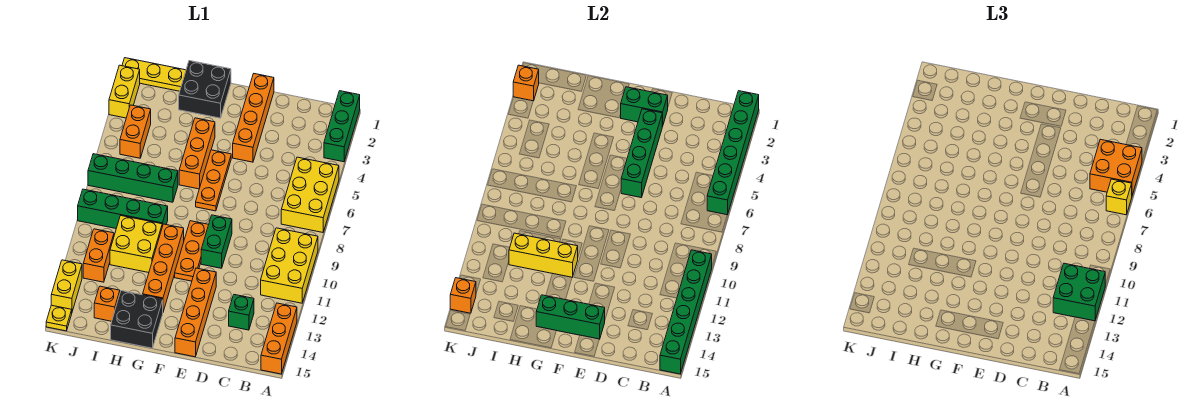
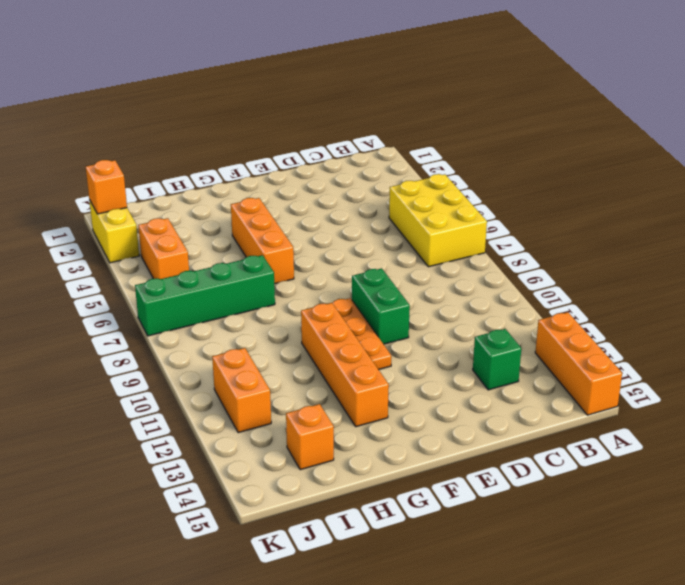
none -> green brick A1:A3 level 1
none -> yellow brick A9:B11 level 1
none -> orange brick E1:E4 level 1
none -> orange brick E12:E15 level 1

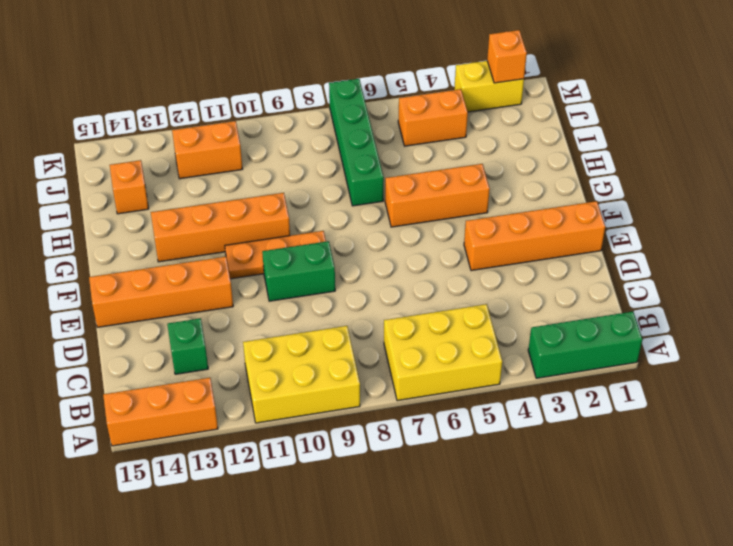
none -> orange plate F5:F7 level 1
none -> black brick G1:H2 level 1
none -> black brick G14:H15 level 1
none -> green brick H9:K9 level 1

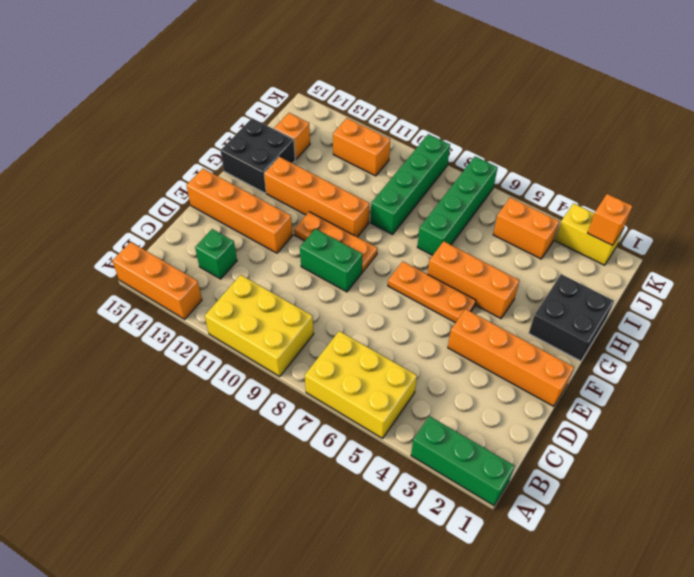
none -> yellow brick H10:I11 level 1
none -> yellow plate I1:K1 level 1
none -> yellow brick K13:K14 level 1
none -> yellow plate K15 level 1

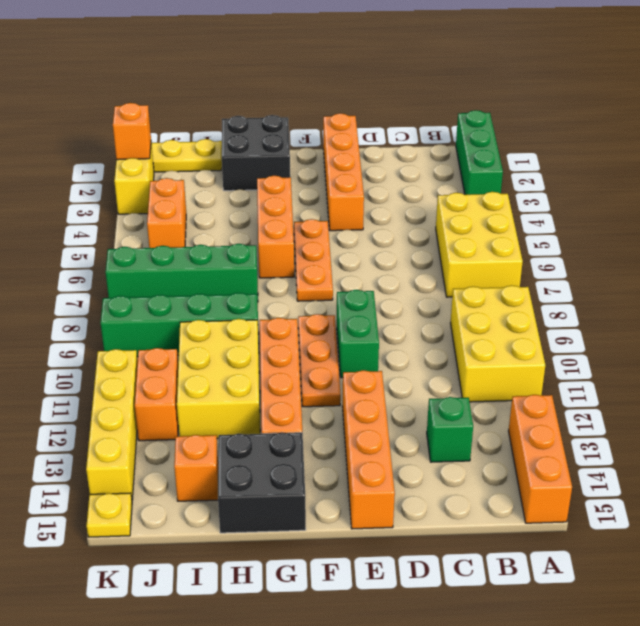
yellow brick H10:I12 level 1 -> yellow brick H10:I11 level 1
yellow brick K11:K14 level 1 -> yellow brick K13:K14 level 1
none -> green brick A1:A6 level 2
none -> green brick A10:A15 level 2
none -> green brick E2:F2 level 2
none -> green brick E3:E6 level 2

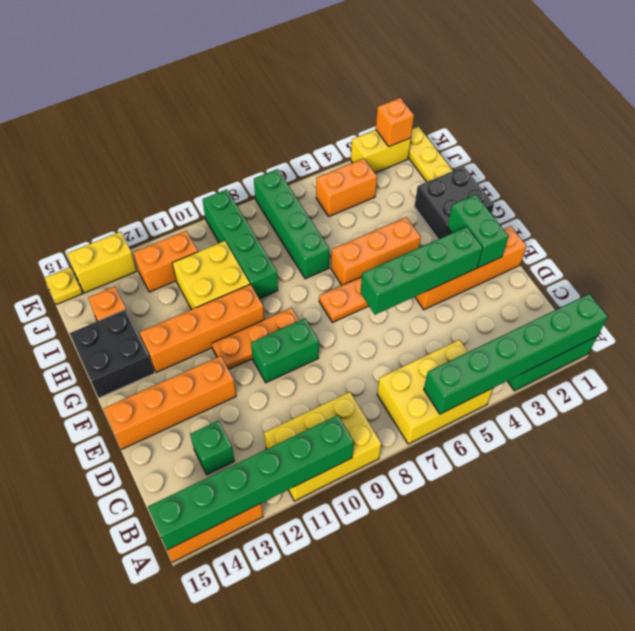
none -> green brick E14:G14 level 2
none -> yellow brick G11:I11 level 2
none -> orange brick K14 level 2
none -> orange brick A4:B5 level 3

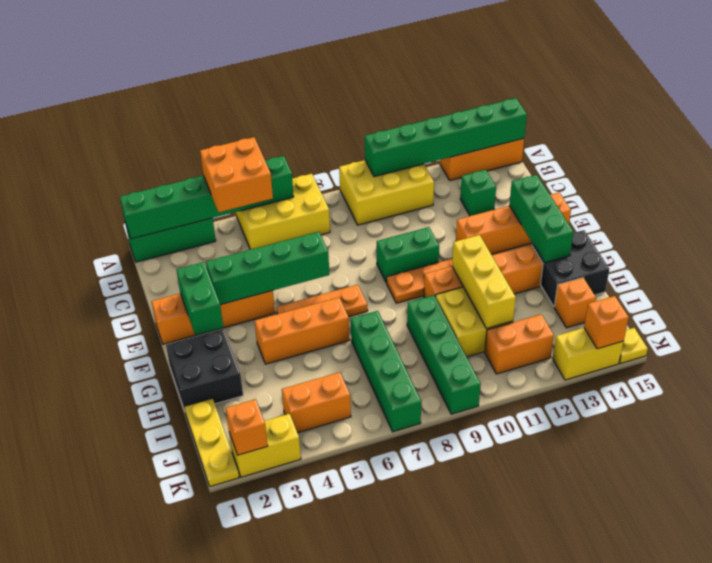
none -> yellow brick A6 level 3
none -> green brick A11:B12 level 3

